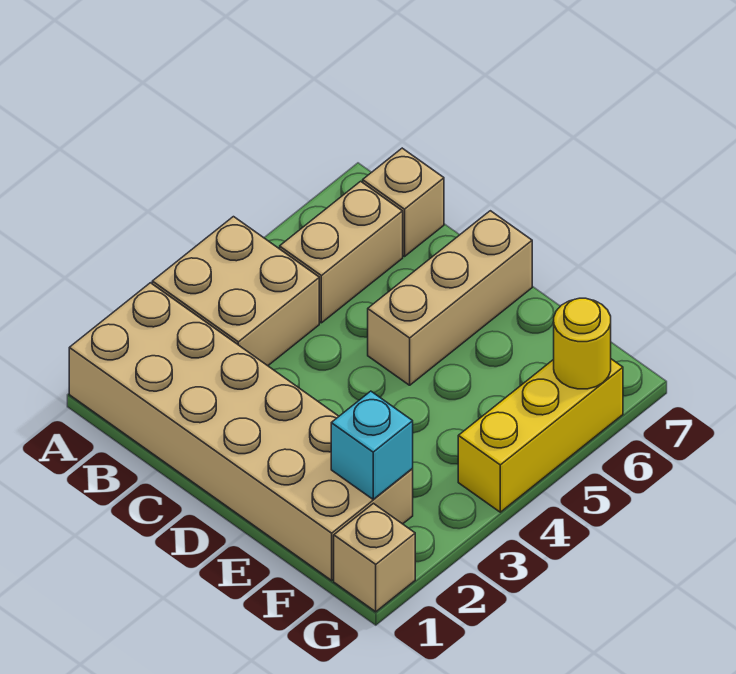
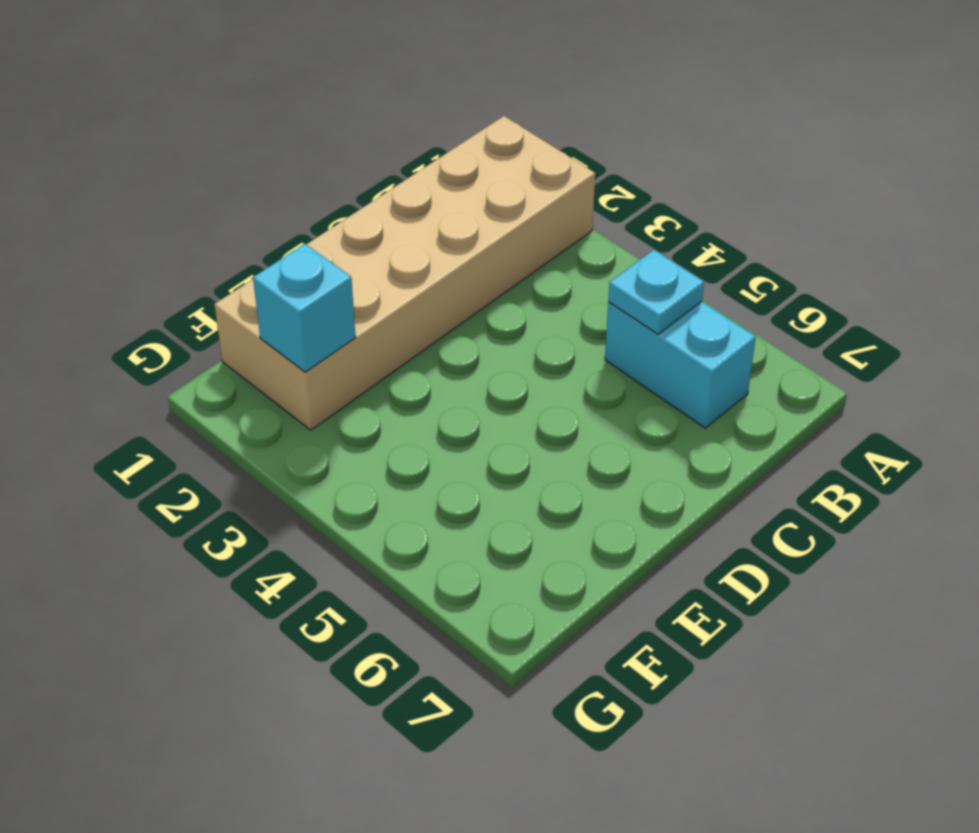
cyan brick B5:B6 level 1 -> tan brick B5:B6 level 1
cyan plate B5 level 2 -> none
none -> tan brick A3:B4 level 1
none -> tan brick B7 level 1

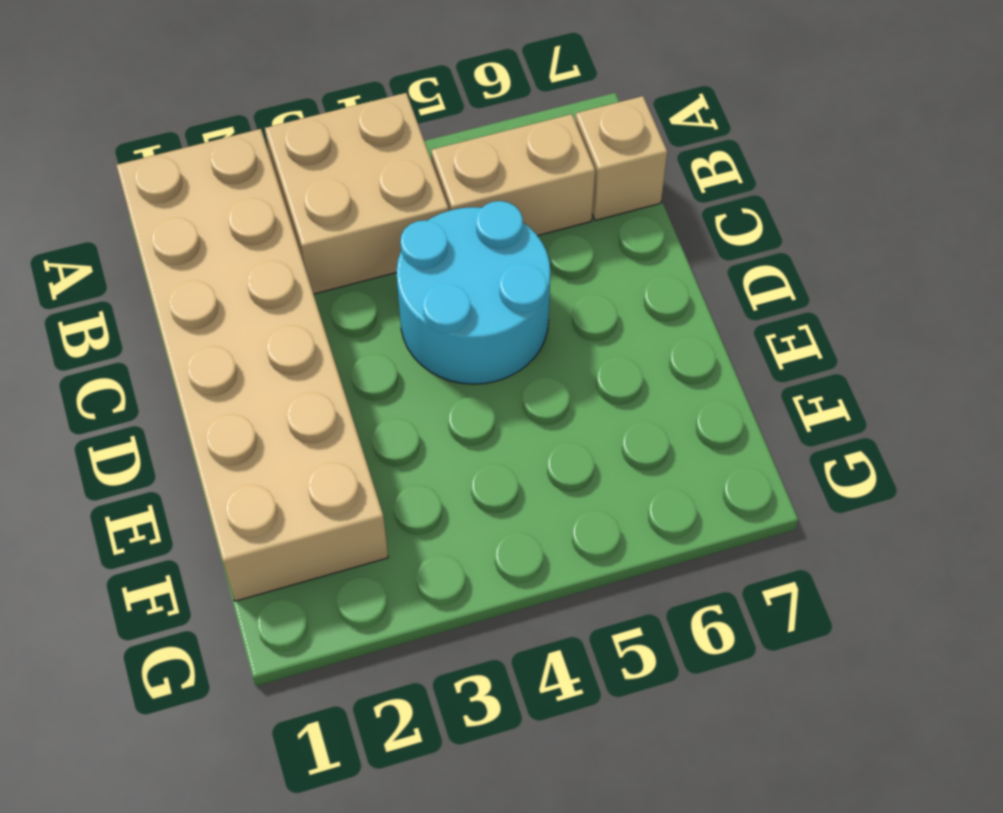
cyan round brick C4:D5 level 1 -> tan brick D5:D7 level 1
none -> tan brick G1 level 1
none -> yellow brick G4:G6 level 1

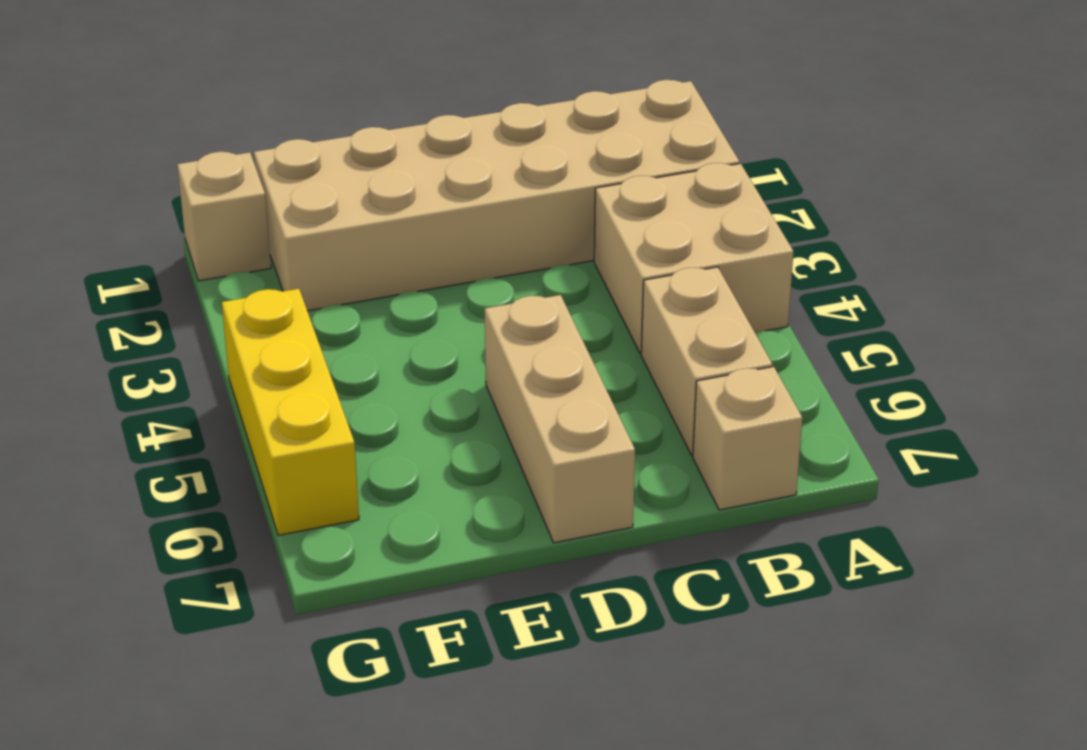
none -> cyan brick F2 level 2
none -> yellow round brick G6 level 2

